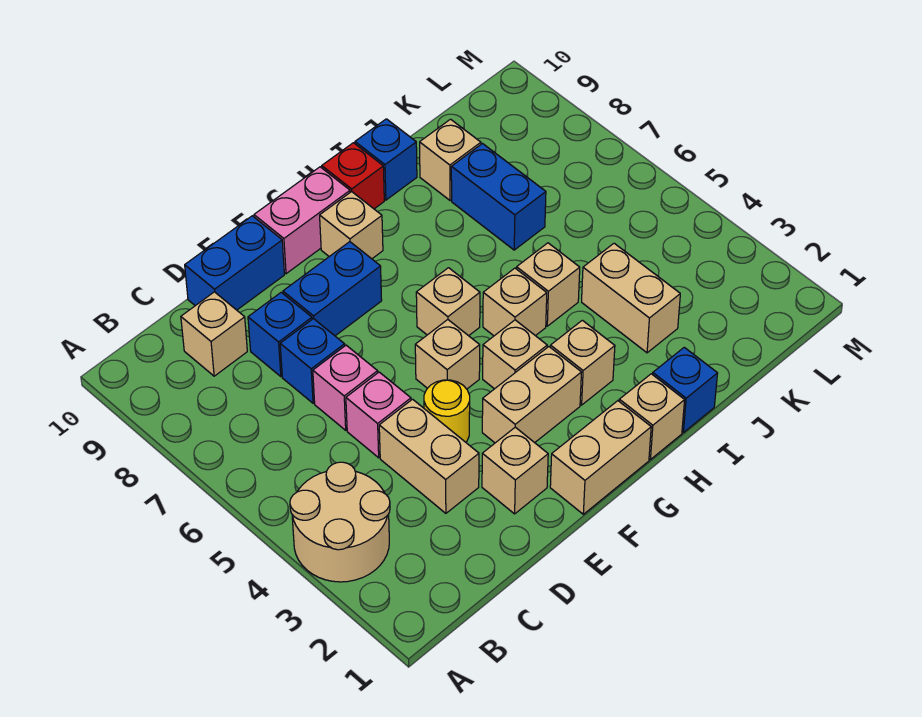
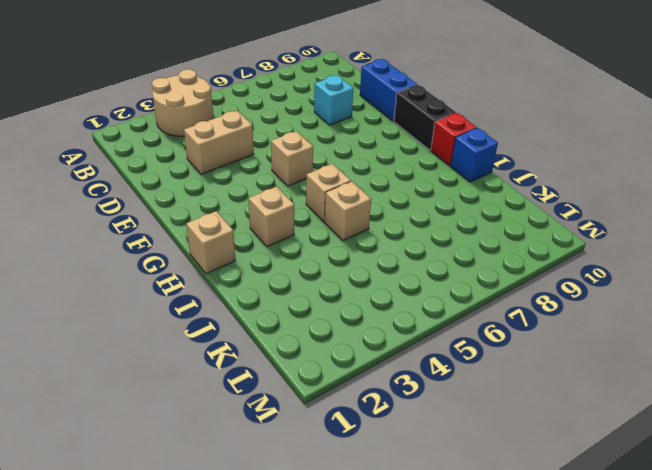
cyan brick D8 level 1 -> blue brick D8 level 1
black brick F10:G10 level 1 -> pink brick F10:G10 level 1
none -> tan brick C9 level 1
none -> pink brick D5 level 1
none -> pink brick D6 level 1

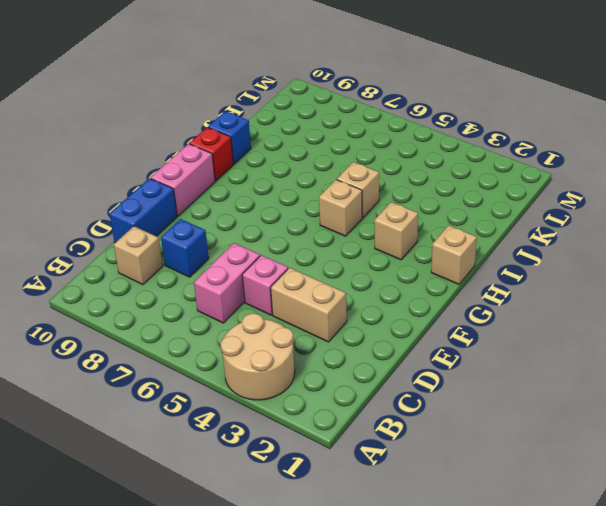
pink brick C6:D6 level 1 -> pink brick D6 level 1
none -> blue brick D7 level 1
none -> tan brick E2 level 1
none -> yellow round brick E4 level 1

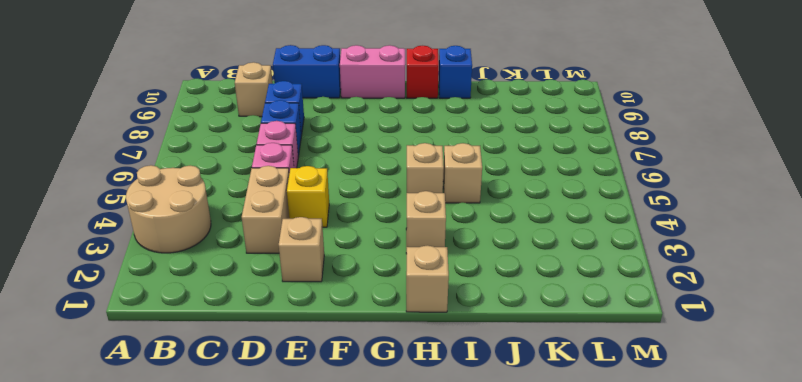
yellow brick E4 level 1 -> yellow round brick E4 level 1
none -> blue brick E8:F8 level 1
none -> tan brick F1:G1 level 1
none -> tan brick F3:G3 level 1

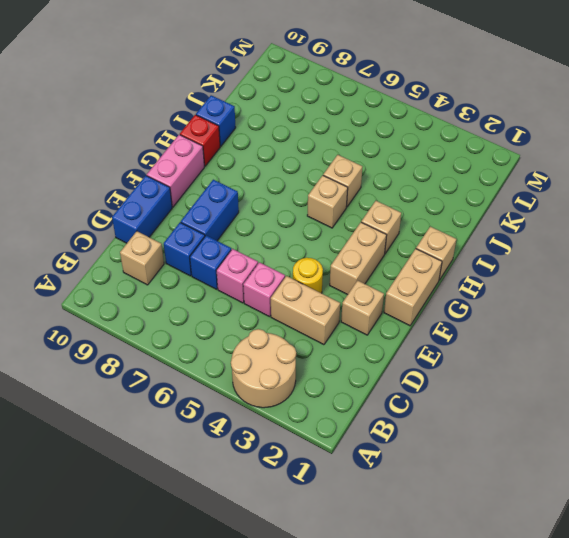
none -> tan brick F5 level 1
none -> tan brick G4 level 1
none -> tan brick G6 level 1

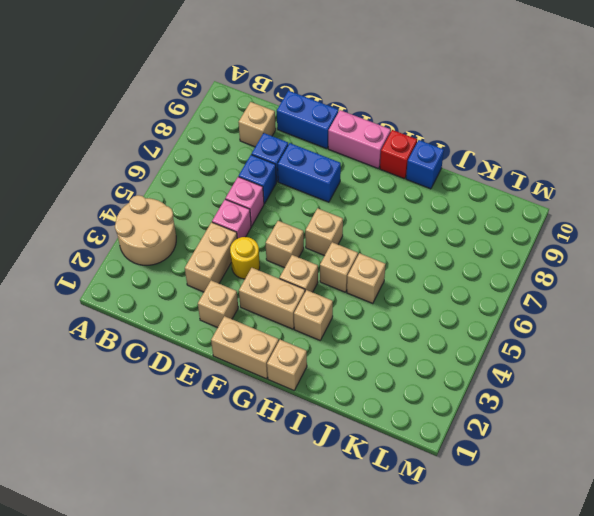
none -> tan brick G9 level 1
none -> blue brick I1 level 1
none -> tan brick J3:J4 level 1

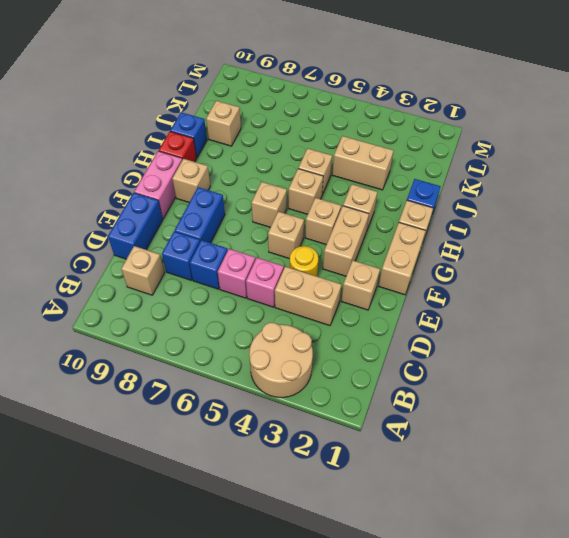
none -> blue brick J7:J8 level 1

